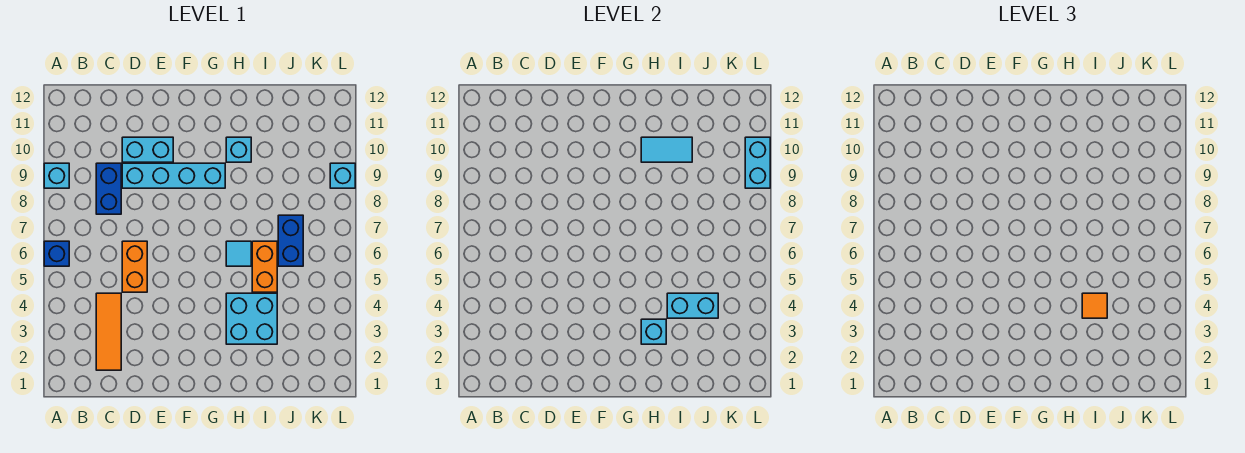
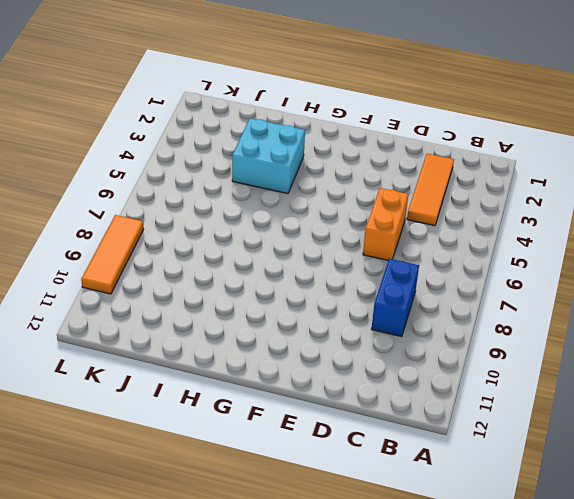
orange tile L8:L10 level 1 -> cyan brick L9 level 1
none -> blue brick A6 level 1
none -> cyan brick A9 level 1
none -> cyan brick D9:G9 level 1

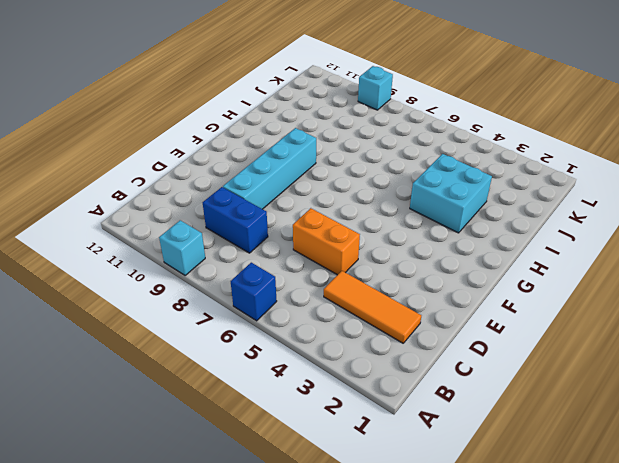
none -> cyan brick D10:E10 level 1
none -> cyan tile H6 level 1
none -> cyan brick H10 level 1

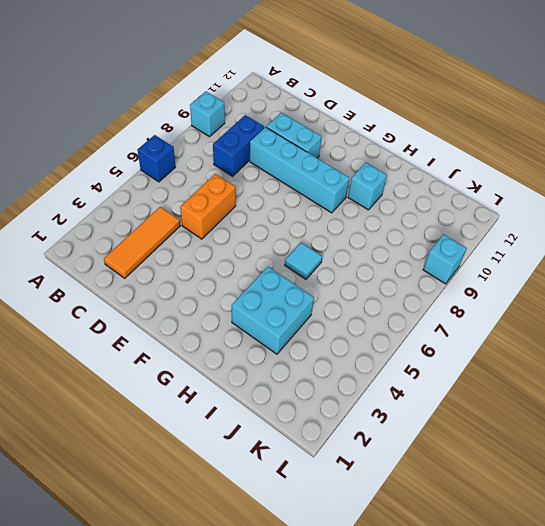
none -> orange brick I5:I6 level 1
none -> blue brick J6:J7 level 1
none -> cyan brick H3 level 2

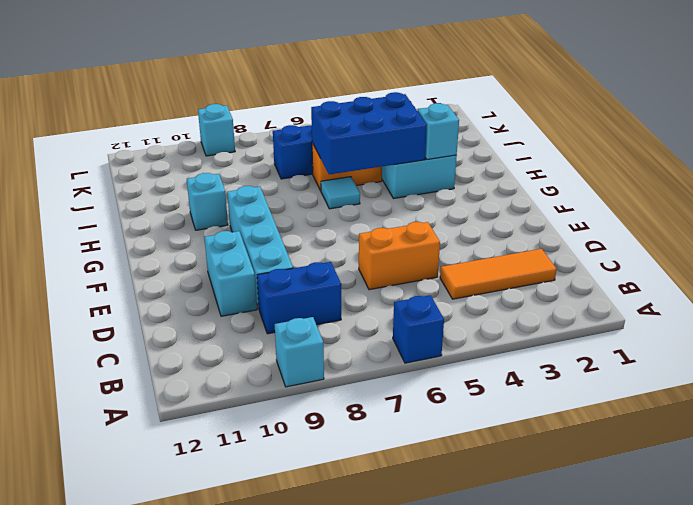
blue brick H4:I6 level 2 -> cyan brick I4:J4 level 2
none -> cyan tile H10:I10 level 2
none -> cyan brick L9:L10 level 2
none -> orange tile I4 level 3

